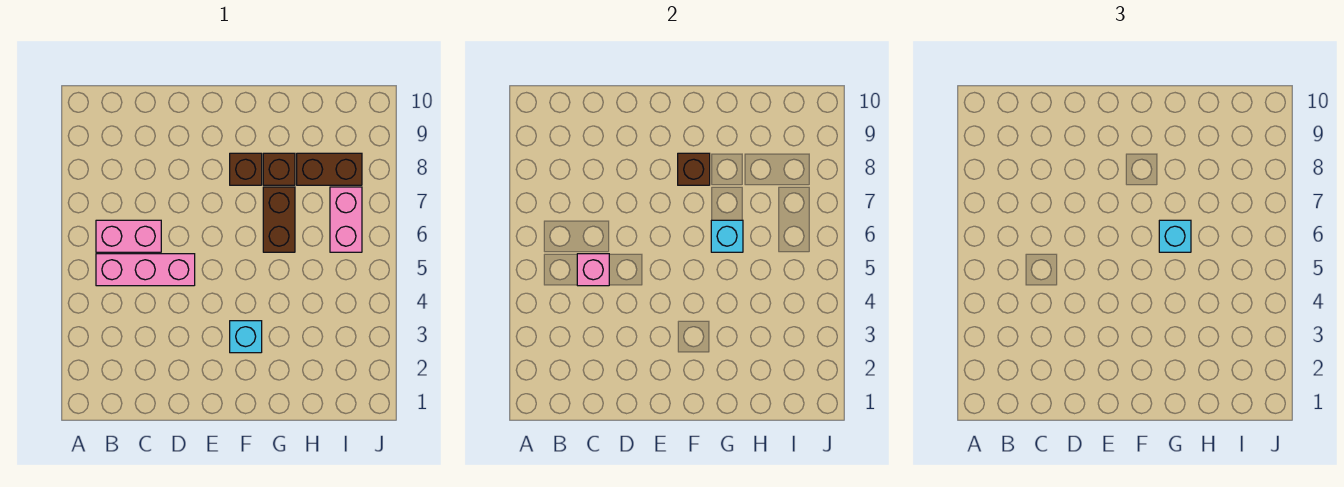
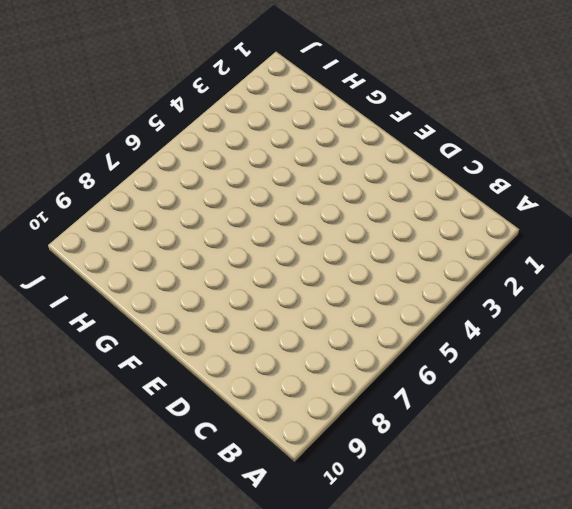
none -> pink brick B5:D5 level 1
none -> pink brick B6:C6 level 1
none -> cyan brick F3 level 1

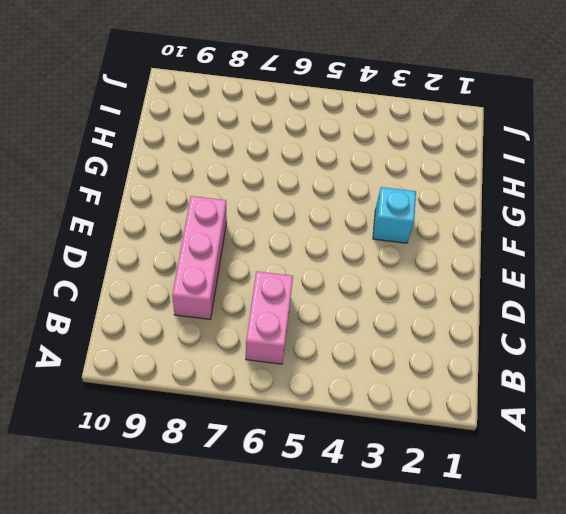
pink brick C8:E8 level 1 -> pink brick B5:D5 level 1
none -> brown brick F8 level 1
none -> brown brick G6:G7 level 1
none -> brown brick G8 level 1

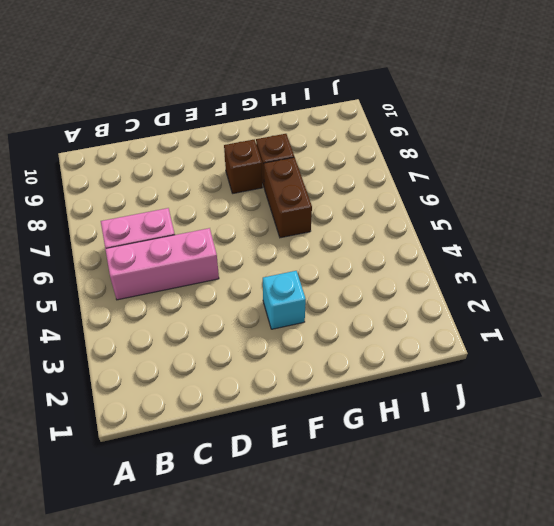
none -> brown brick H8:I8 level 1
none -> pink brick I6:I7 level 1
none -> pink brick C5 level 2

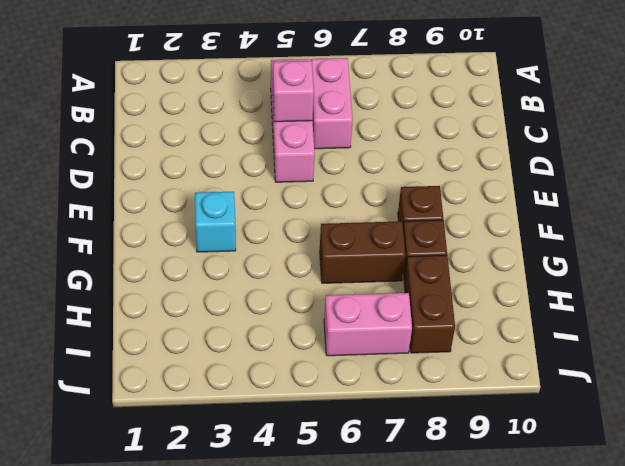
none -> brown brick F8 level 2
none -> cyan brick G6 level 2
none -> cyan brick G6 level 3

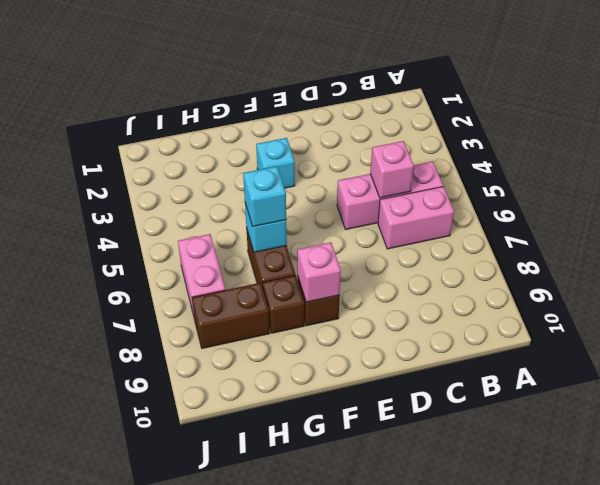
pink brick F8 level 2 -> brown brick F8 level 2

